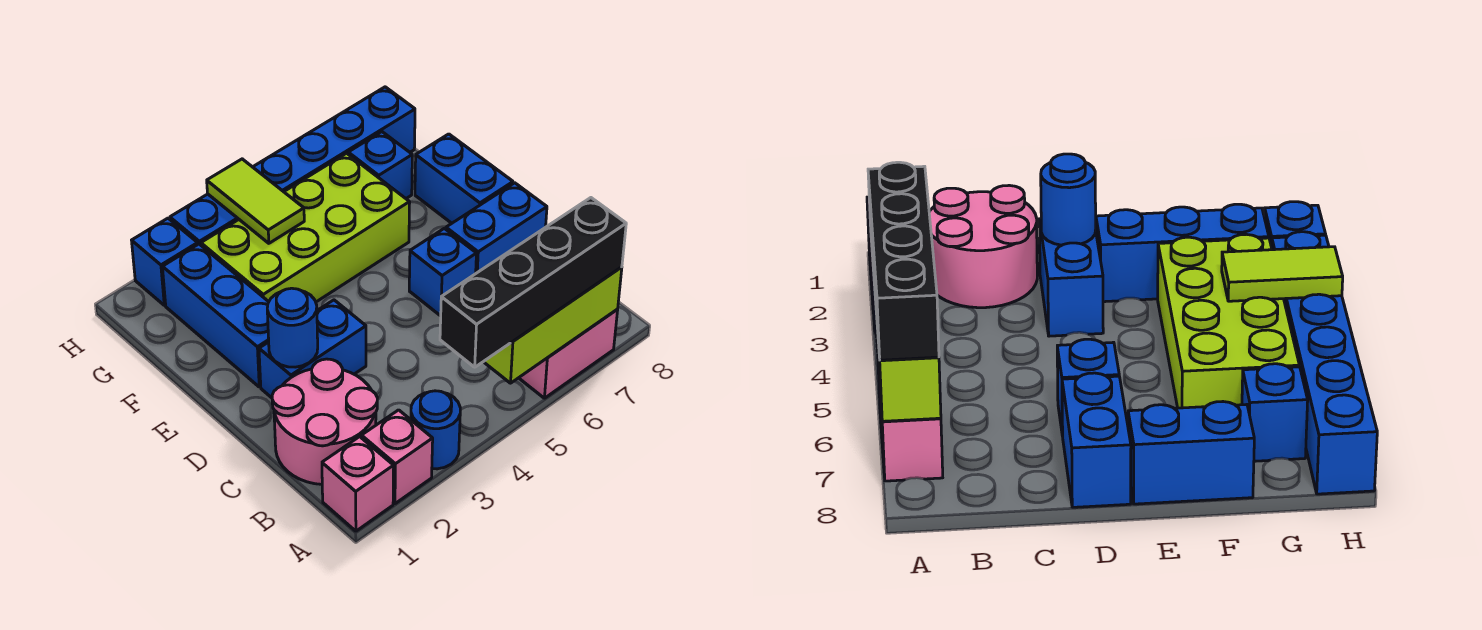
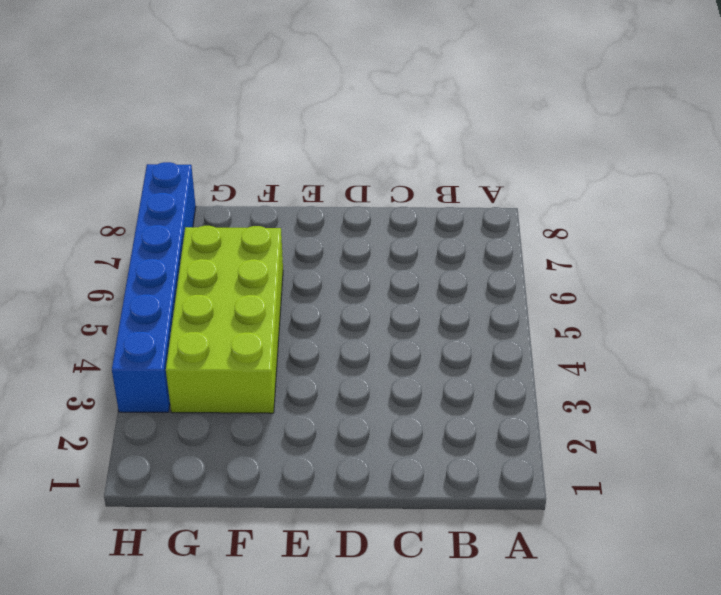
none -> pink brick A1 level 1
none -> pink brick A2 level 1
none -> blue round brick A3 level 1

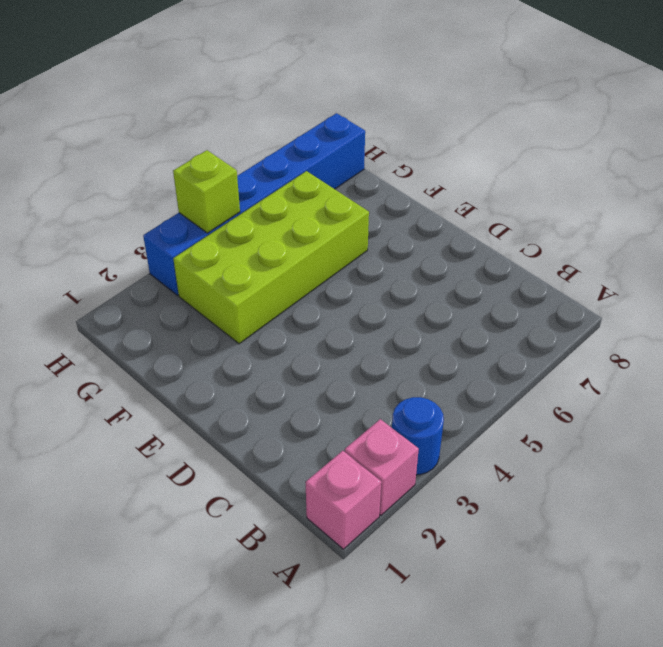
lime brick H4 level 2 -> lime tile G4:H4 level 2
none -> pink brick A6:A7 level 1
none -> pink round brick B1:C2 level 1
none -> blue brick D2:D3 level 1

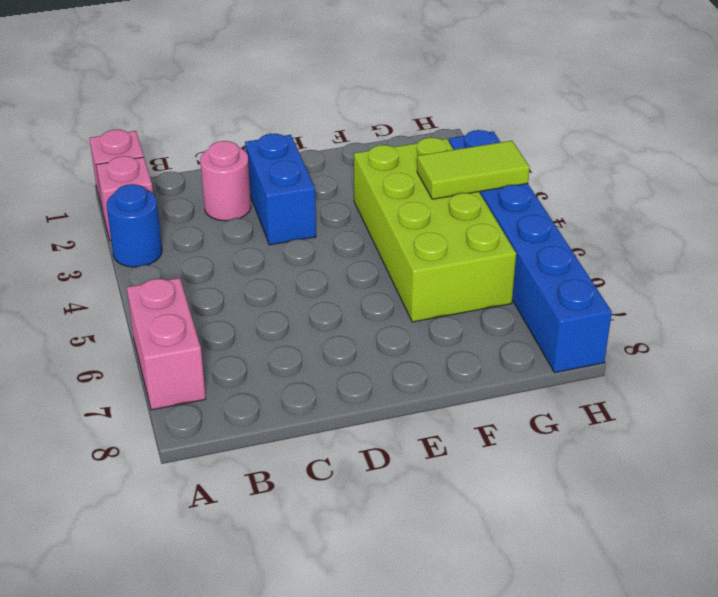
pink round brick C2 level 1 -> pink round brick B1:C2 level 1
none -> blue brick D6 level 1
none -> blue brick D7:D8 level 1
none -> blue brick E2:G2 level 1

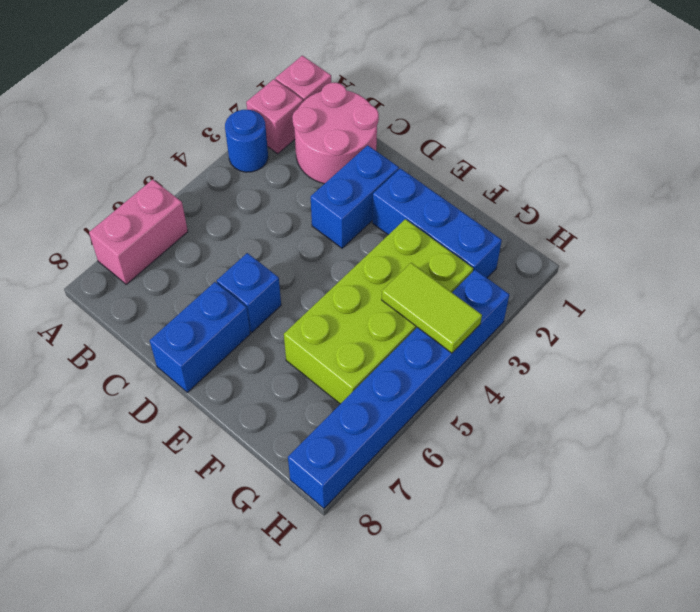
none -> blue brick E8:F8 level 1
none -> blue brick G7 level 1
none -> blue brick H2 level 1

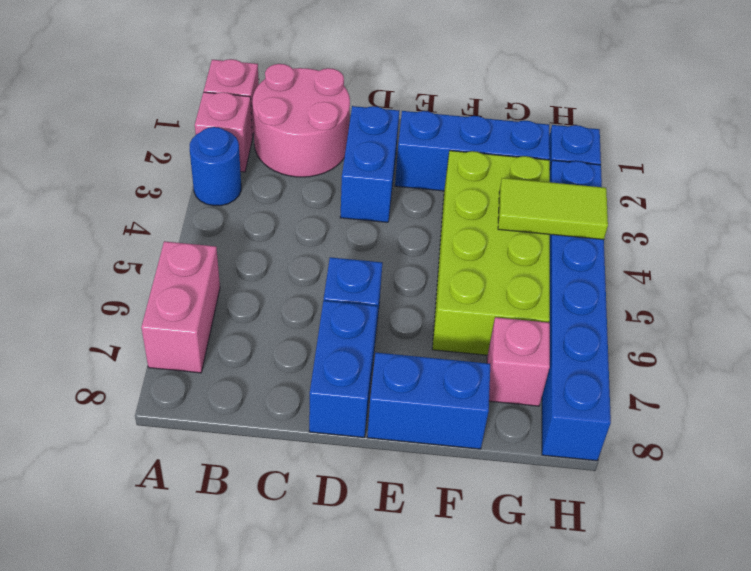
pink brick G7 level 1 -> blue brick G7 level 1
none -> lime brick A5:A7 level 2
none -> blue round brick D2 level 2
none -> black brick A4:A7 level 3

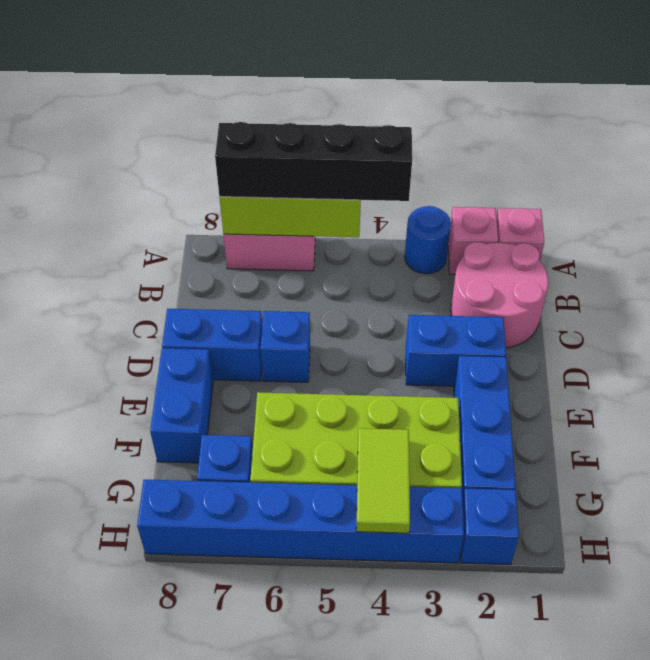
none -> blue round brick D2 level 2

